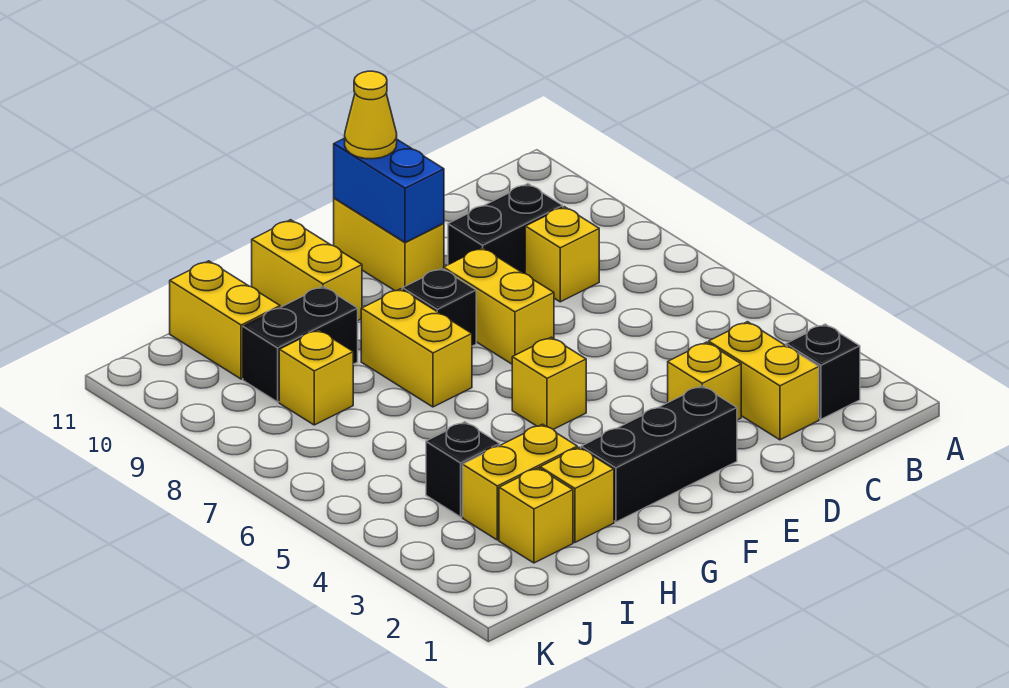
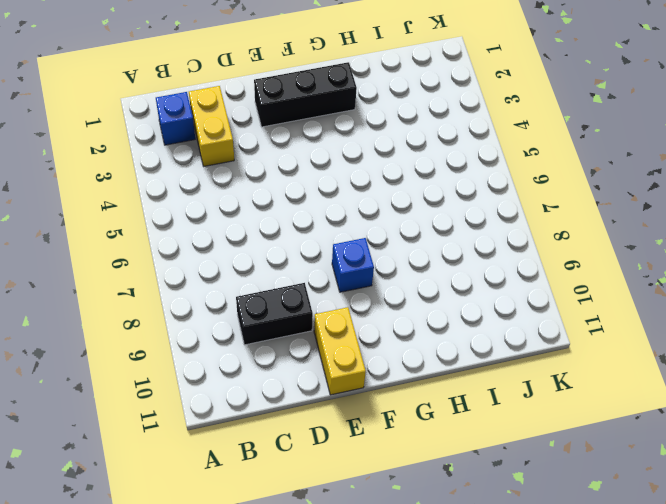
blue brick B2 level 1 -> black brick B2 level 1
blue brick F8 level 1 -> black brick F8 level 1
none -> yellow brick C8 level 1
none -> yellow brick D3 level 1
none -> yellow brick E7:E8 level 1

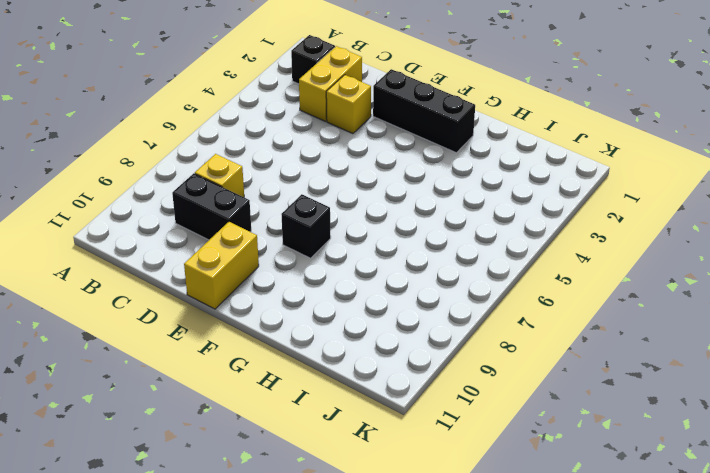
none -> yellow brick E7:E8 level 1
none -> yellow brick F5 level 1
none -> yellow brick G7:G8 level 1

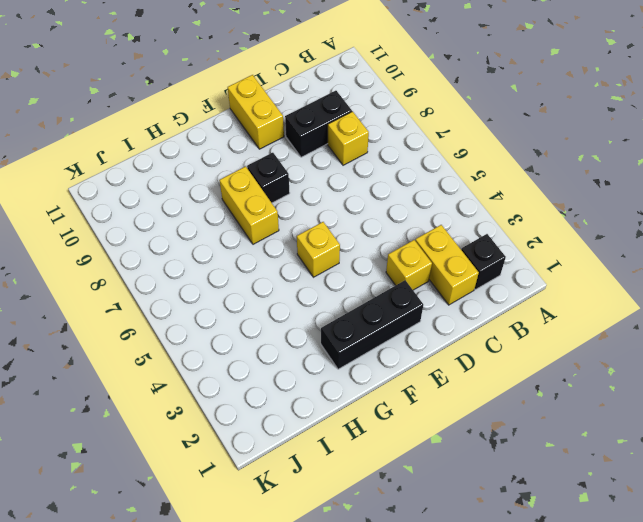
none -> yellow brick E7:E8 level 1
none -> yellow brick G10:G11 level 1
none -> yellow brick H2 level 1

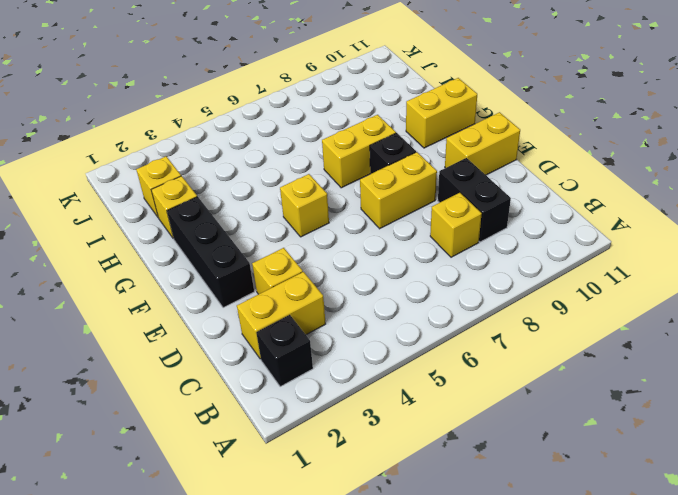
none -> yellow brick H3:I3 level 1
none -> black brick H9:I9 level 1
none -> black brick I4 level 1

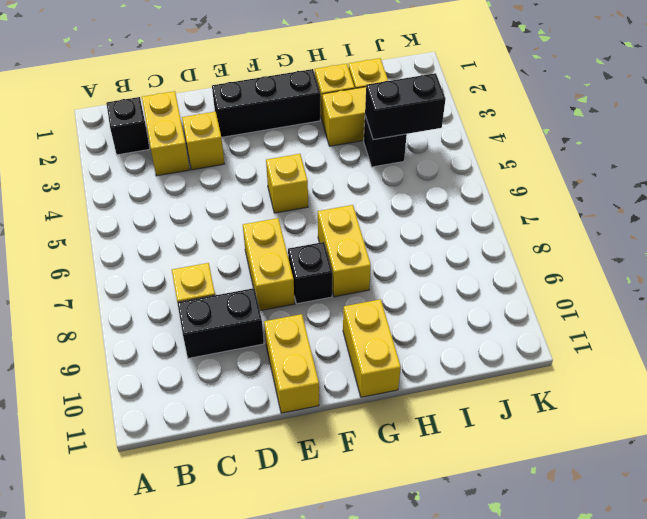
black brick I4:J4 level 2 -> black brick H9:I9 level 1
none -> yellow brick I8 level 1
none -> yellow brick I10:I11 level 1
none -> blue brick E10:E11 level 2

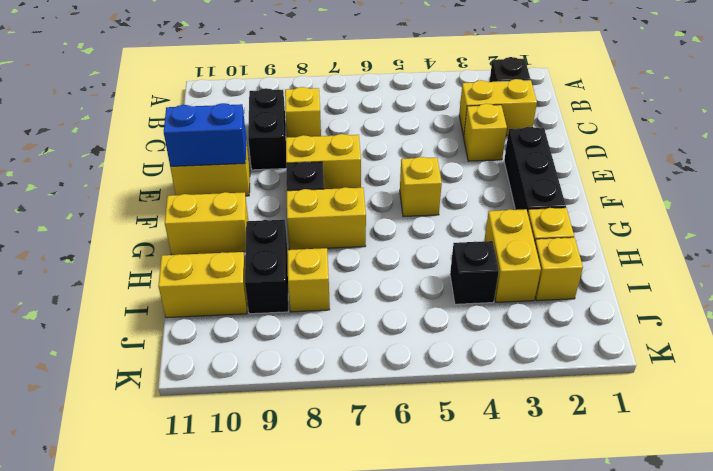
none -> yellow cone E11 level 3

